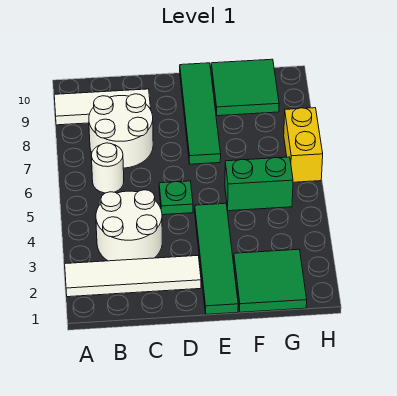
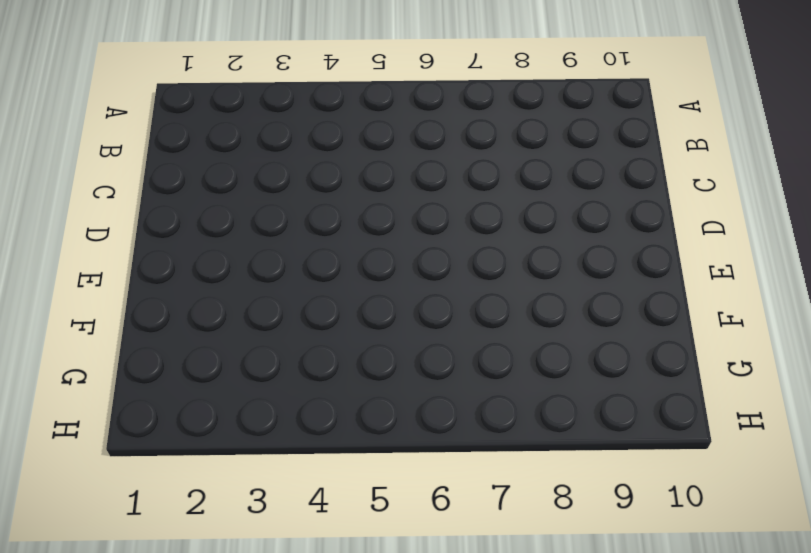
none -> white tile A2:D2 level 1
none -> white tile A9:C9 level 1
none -> white round brick B3:C4 level 1

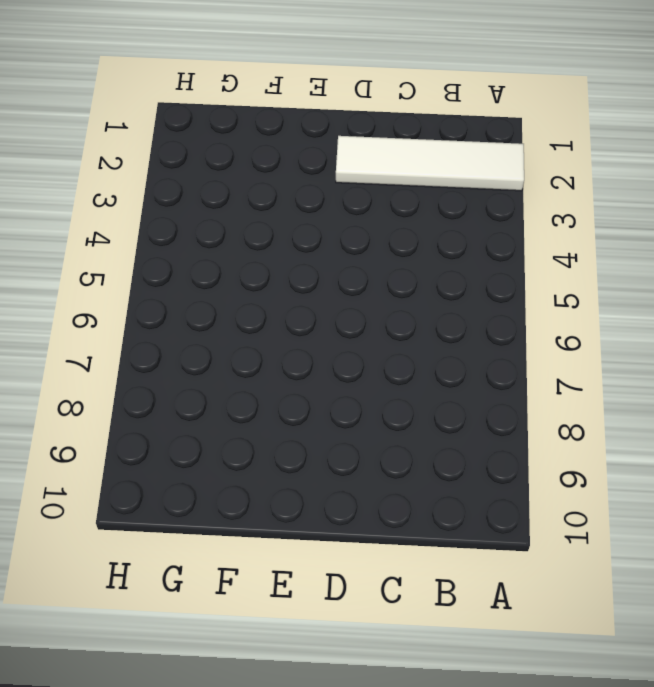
none -> white tile A9:C9 level 1
none -> white round brick B3:C4 level 1
none -> white round brick B6 level 1

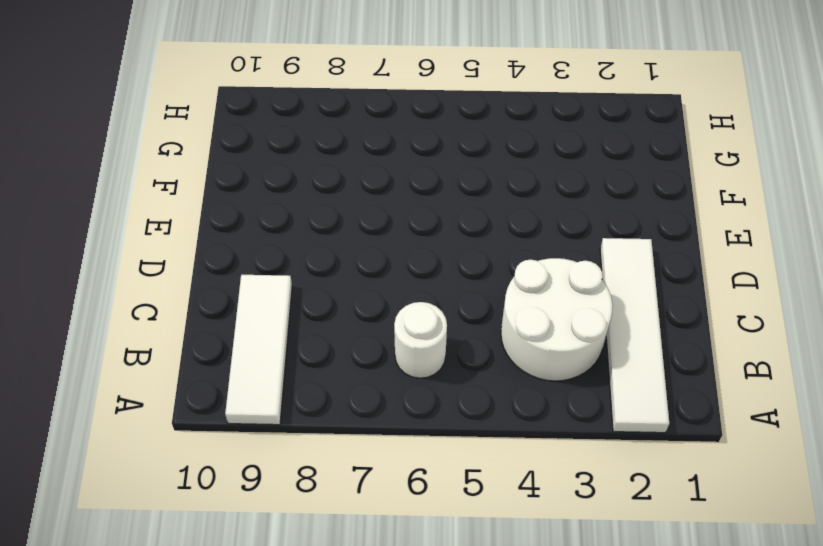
none -> white round brick B7:C8 level 1
none -> green plate D5 level 1
none -> green tile E1:E4 level 1

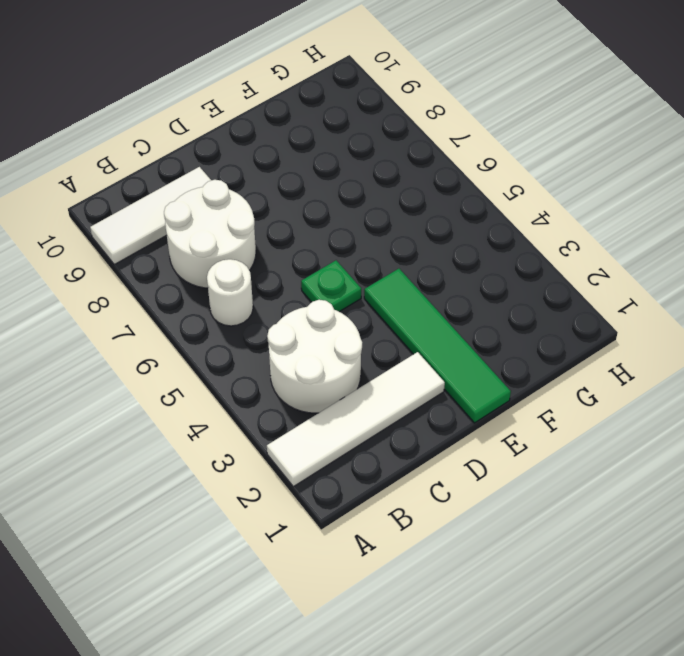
none -> green tile E7:E10 level 1
none -> green tile F1:G2 level 1
none -> green brick F5:G5 level 1

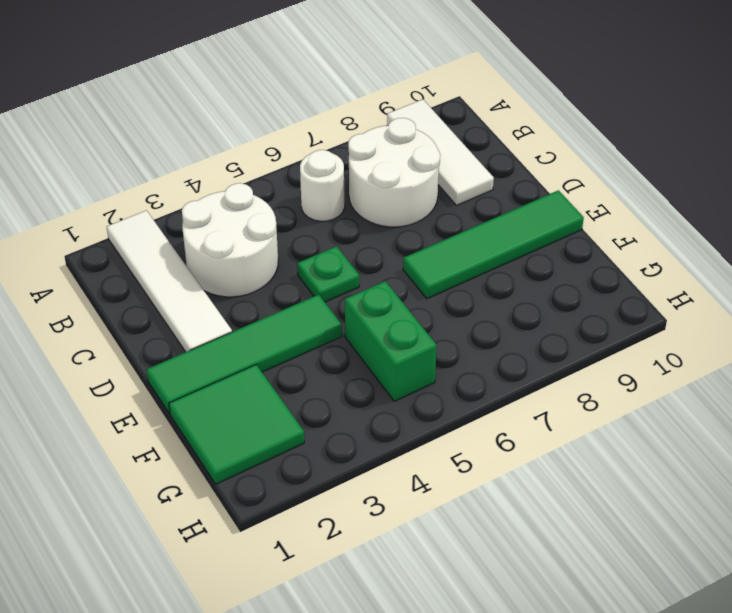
none -> green tile F9:G10 level 1
none -> yellow brick H6:H7 level 1

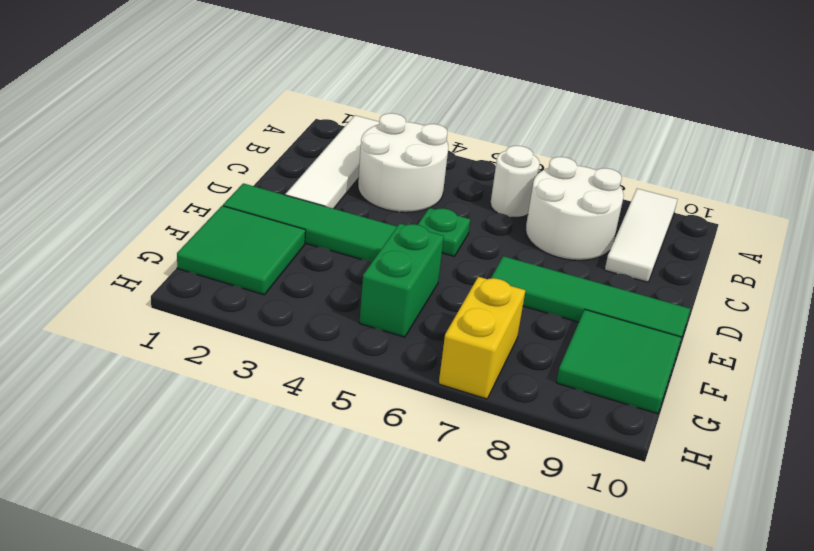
yellow brick G7:H7 level 1 -> yellow brick H6:H7 level 1

